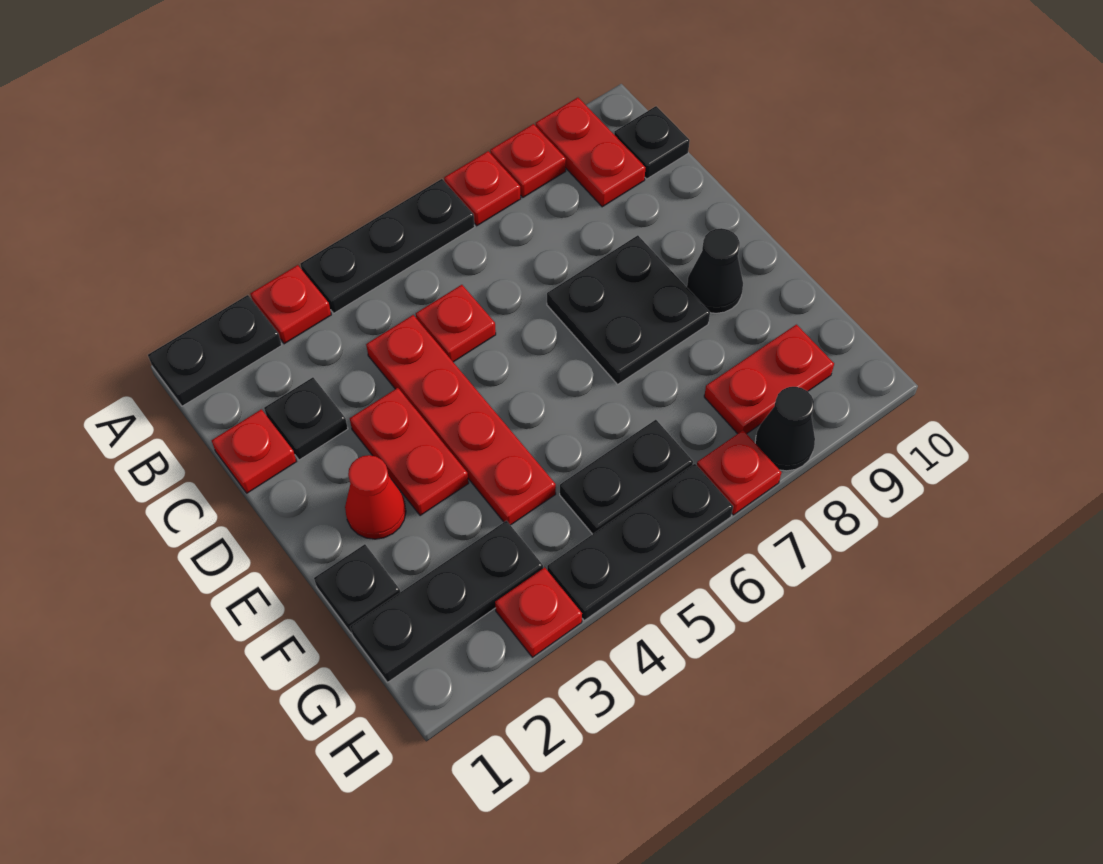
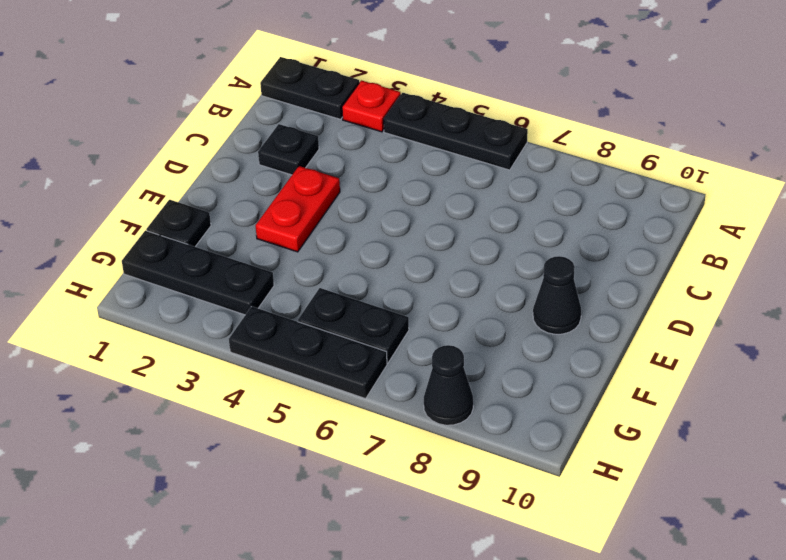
none -> red plate A7 level 1
none -> red plate A8 level 1
none -> red plate A9:B9 level 1

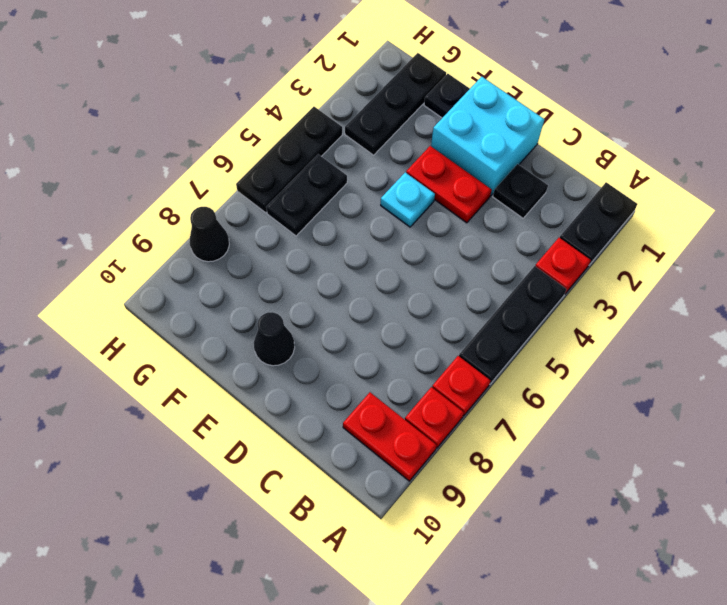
cyan brick D1:E2 level 1 -> red cone E2 level 1
cyan plate E4 level 1 -> red plate C4:F4 level 1
none -> black plate B10 level 1
none -> red plate C1 level 1
none -> red plate C5 level 1

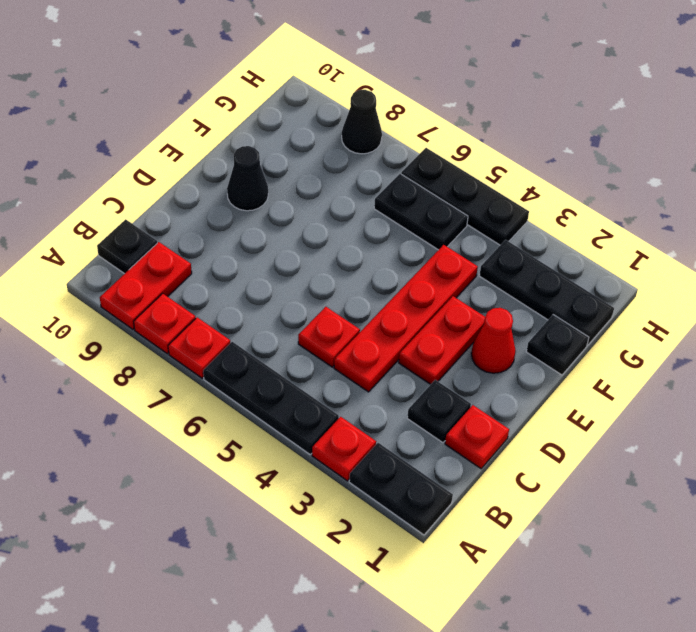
none -> black plate D7:E8 level 1
none -> red plate G8:G9 level 1
none -> red plate H3 level 1

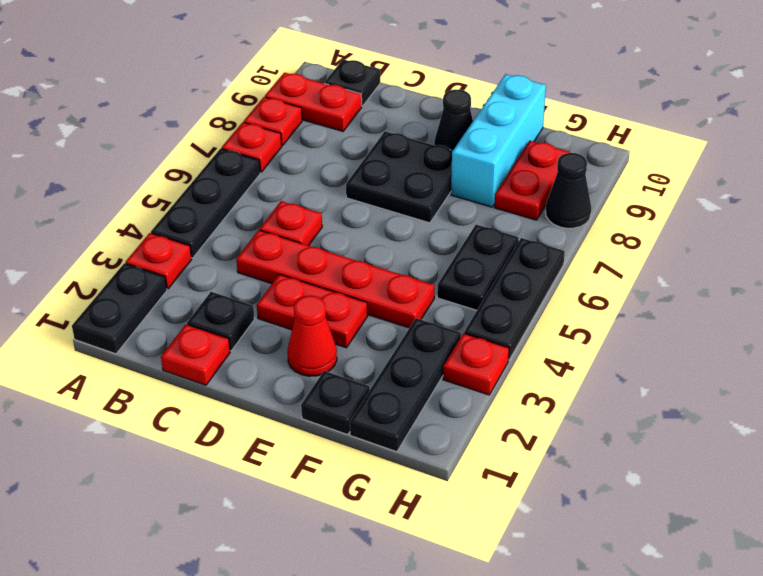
cyan brick F8:F10 level 1 -> none
none -> red plate H7 level 1

